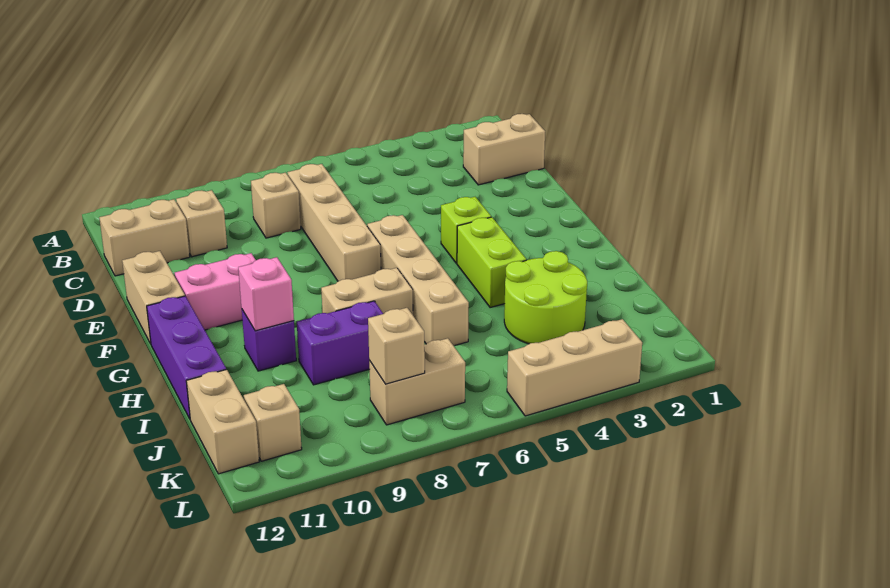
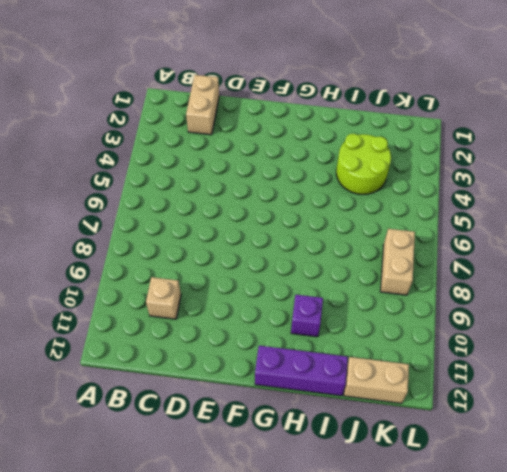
none -> tan brick C7:F7 level 1
none -> tan brick C8 level 1
none -> tan brick C11:C12 level 1

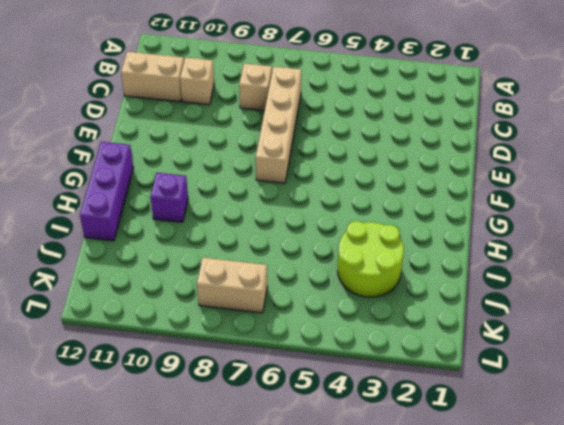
none -> tan brick C1:C2 level 1
none -> tan brick E12:F12 level 1
none -> lime brick F4 level 1

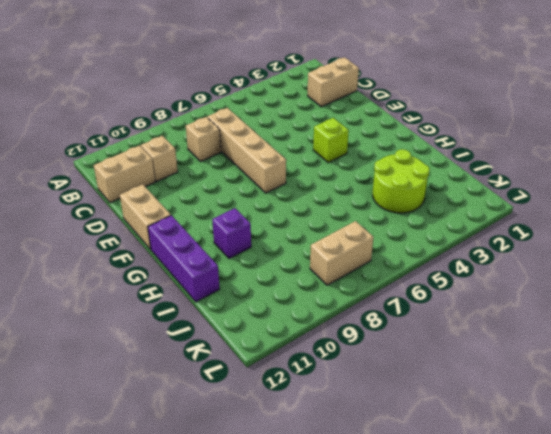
none -> tan brick F6:I6 level 1
none -> pink brick F10:F11 level 1
none -> lime brick G4:H4 level 1

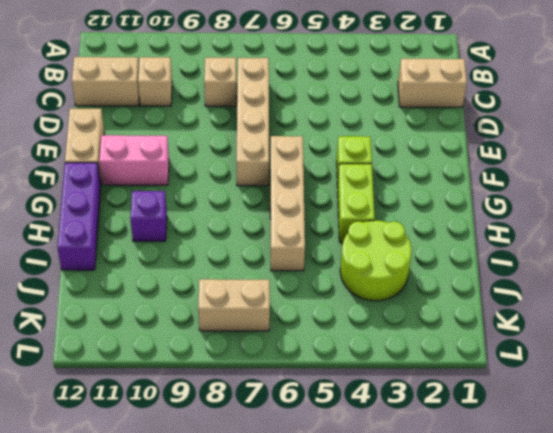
none -> tan brick H7:H8 level 1
none -> purple brick I8:I9 level 1
none -> tan brick J12:K12 level 1

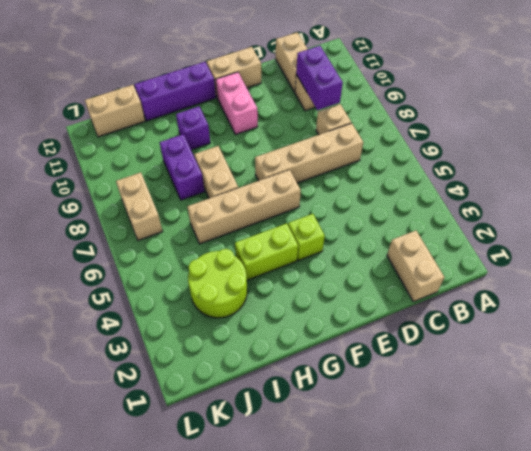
purple brick C9:C10 level 2 -> none
none -> tan brick K11 level 1
none -> tan brick L3:L5 level 1
none -> pink brick H10 level 2

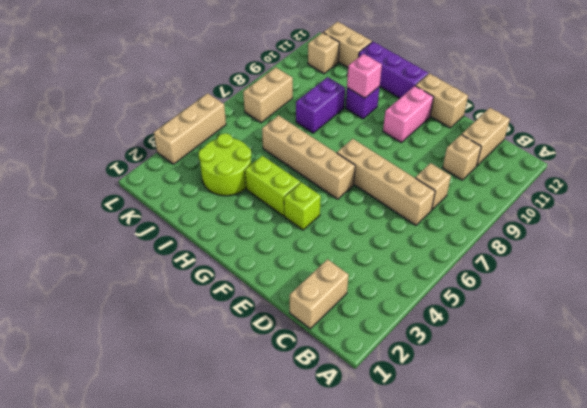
none -> tan brick H7:H8 level 1
none -> tan brick K8 level 2

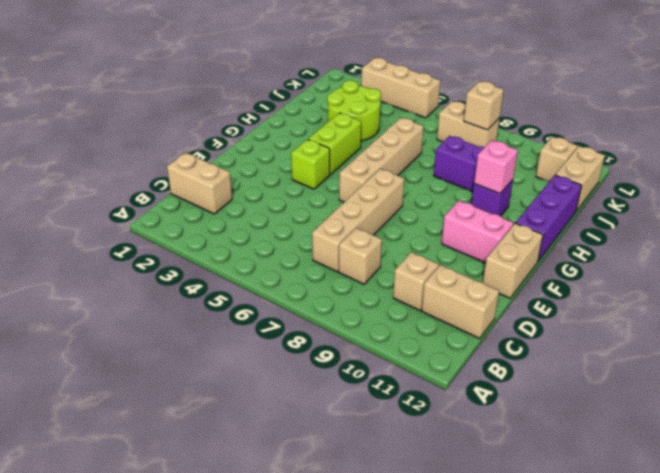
none -> tan brick H7:H8 level 1

